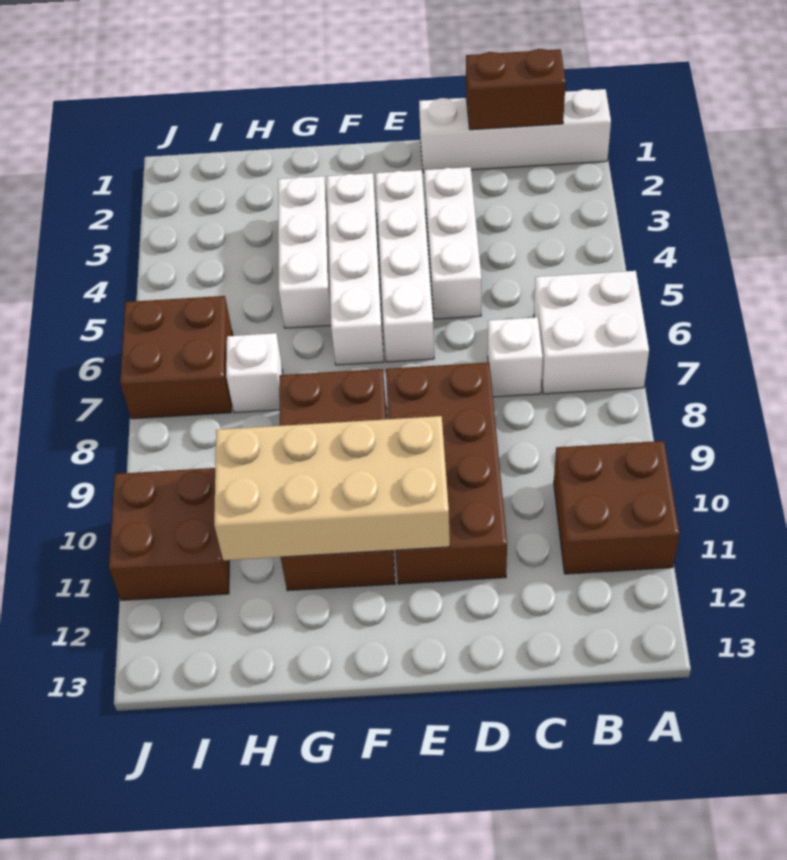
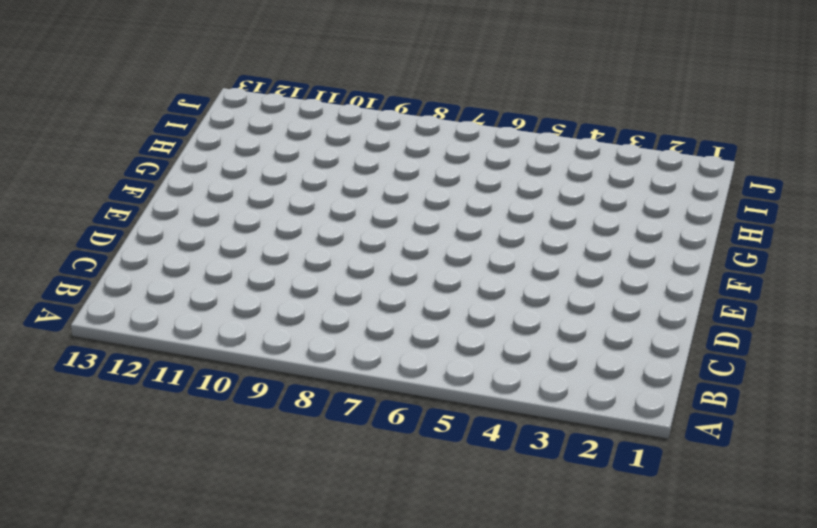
none -> white brick A1:D1 level 1
none -> white brick A6:B7 level 1
none -> brown brick A10:B11 level 1

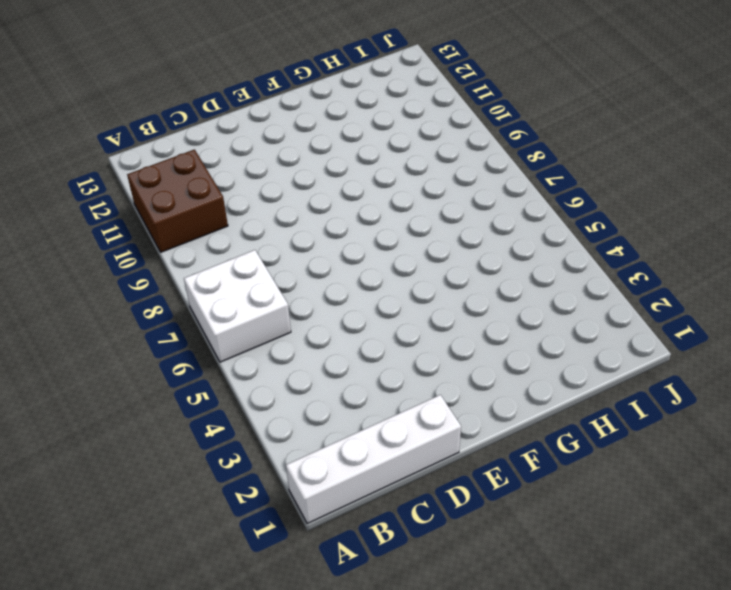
none -> white brick C7 level 1
none -> white brick D3:D5 level 1
none -> brown brick D8:E11 level 1

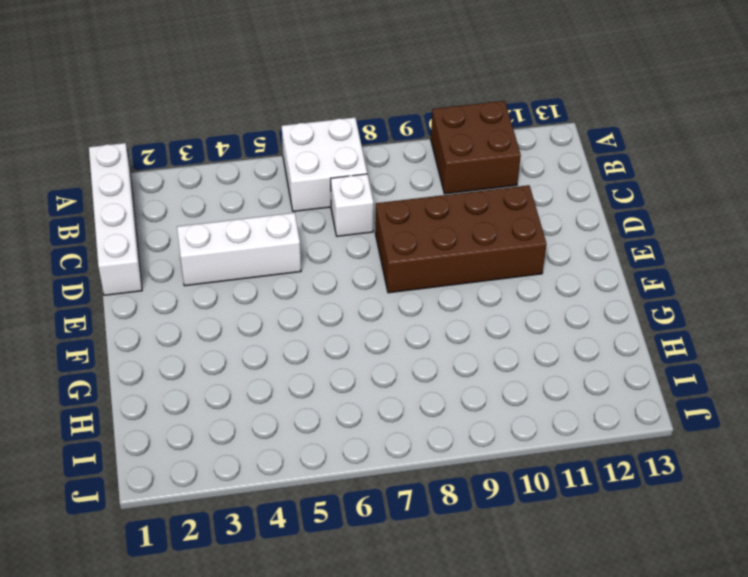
none -> white brick E3:E6 level 1
none -> white brick F3:F6 level 1
none -> brown brick F8:G11 level 1

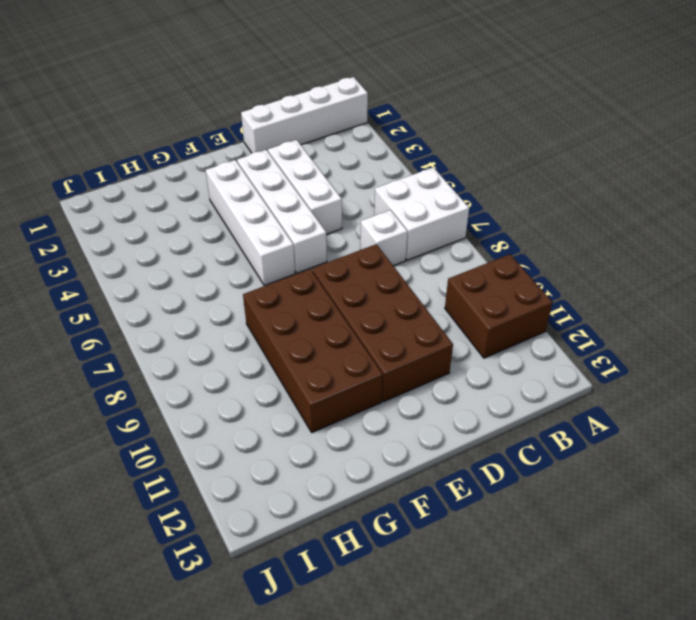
none -> white brick G3:G5 level 1
none -> white brick H7 level 1
none -> brown brick I6:J7 level 1

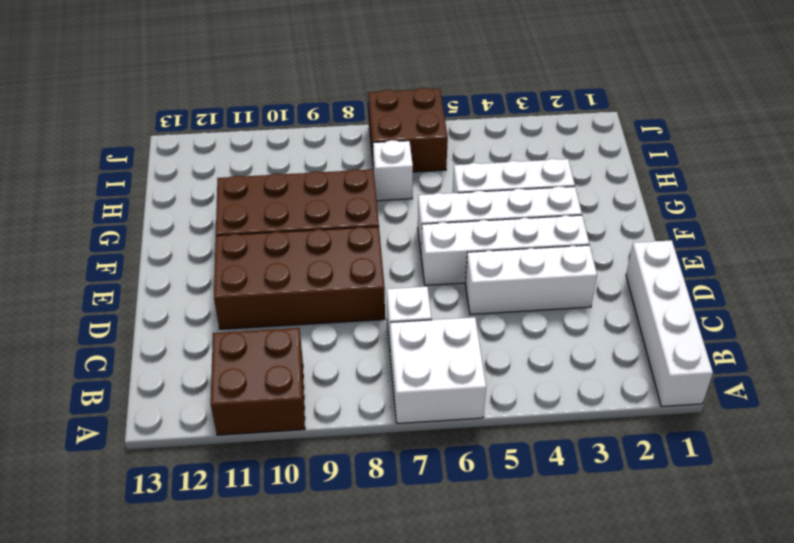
none -> brown brick I10:J11 level 1
none -> brown brick B1:C1 level 2
none -> tan brick E10:H11 level 2

